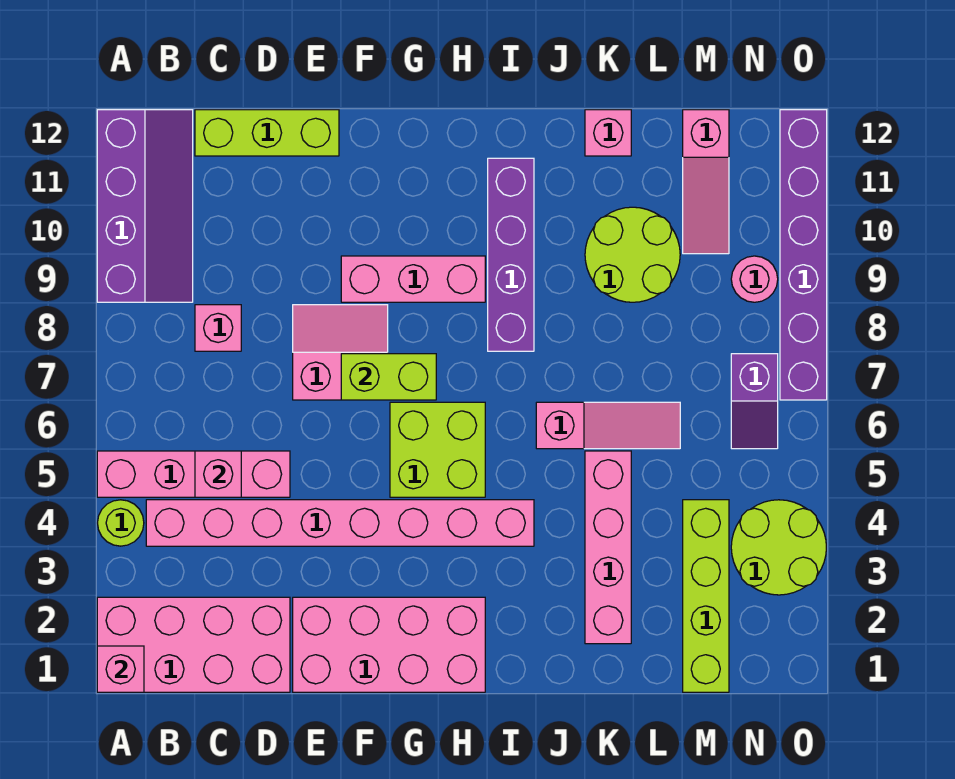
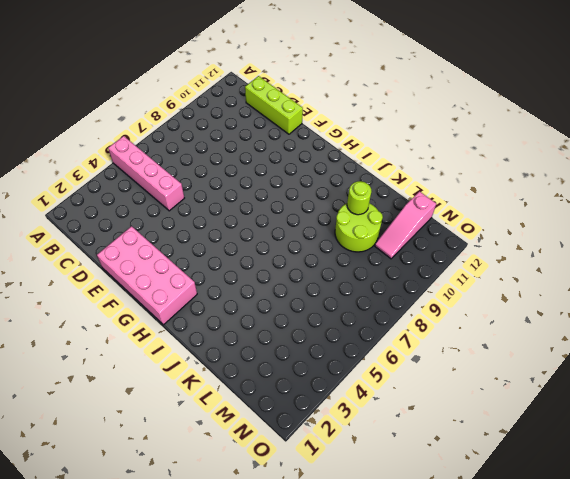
lime round brick K10 level 2 -> lime round brick A4 level 1
none -> pink brick A1:D2 level 1
none -> purple slope A9:B12 level 1 top A
none -> pink brick B4:I4 level 1

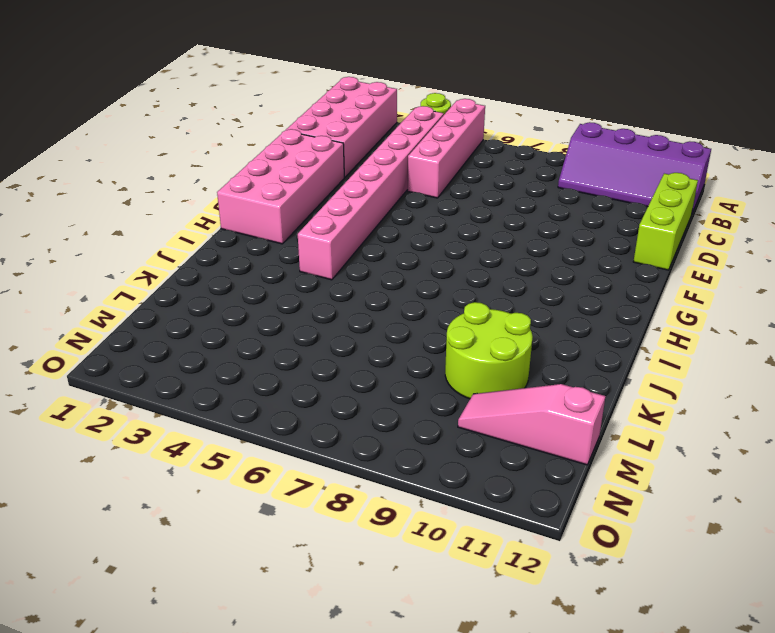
none -> pink brick C8 level 1
none -> pink slope E7:F8 level 1 top 7
none -> pink brick F9:H9 level 1

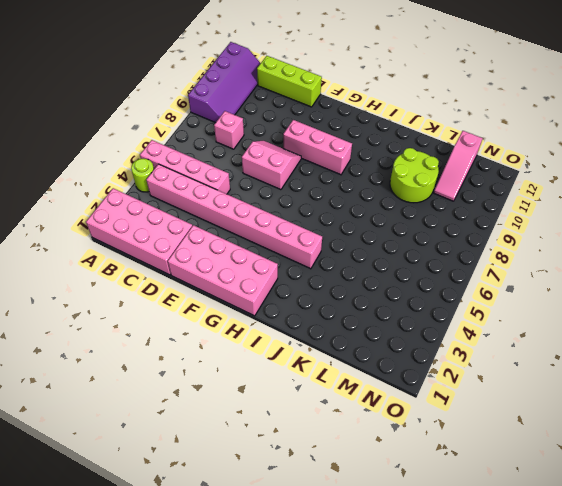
none -> lime brick G5:H6 level 1
none -> purple brick I8:I11 level 1
none -> pink slope J6:L6 level 1 top J

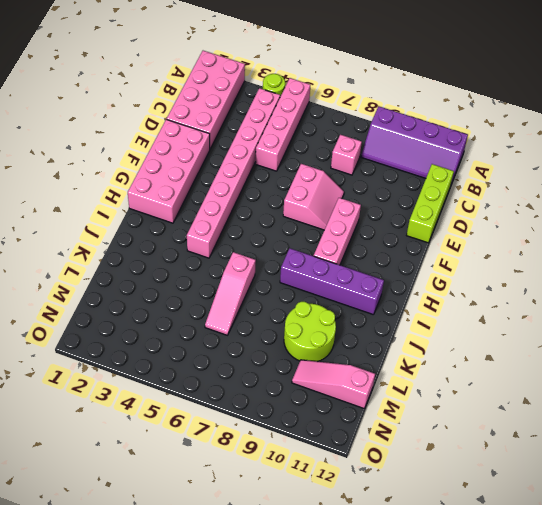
none -> lime brick G5:H6 level 1
none -> pink brick K2:K5 level 1
none -> pink brick K12 level 1

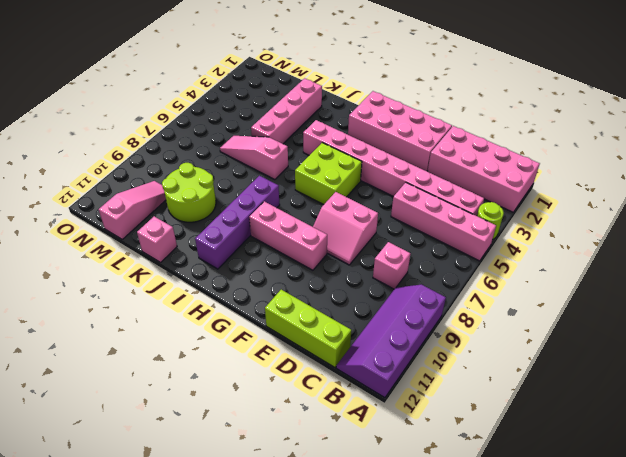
none -> lime brick M1:M4 level 1
none -> lime round brick N3:O4 level 1
none -> purple slope N6:N7 level 1 top 7

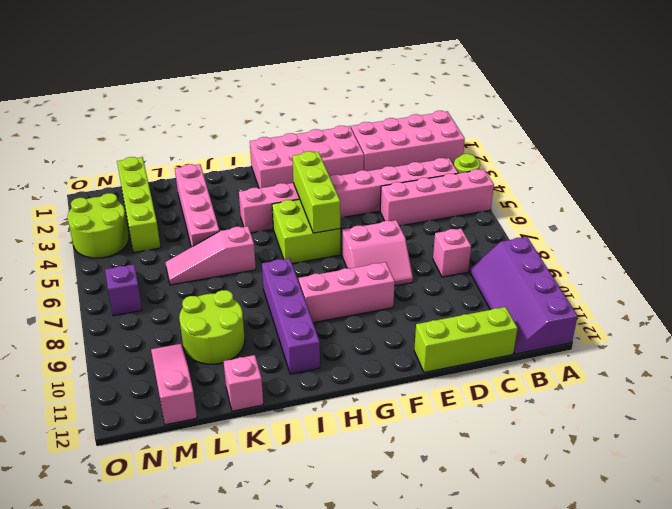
lime brick G4:G6 level 2 -> none
none -> pink round brick N9 level 1
none -> purple brick O7:O12 level 1
none -> pink brick A1 level 2

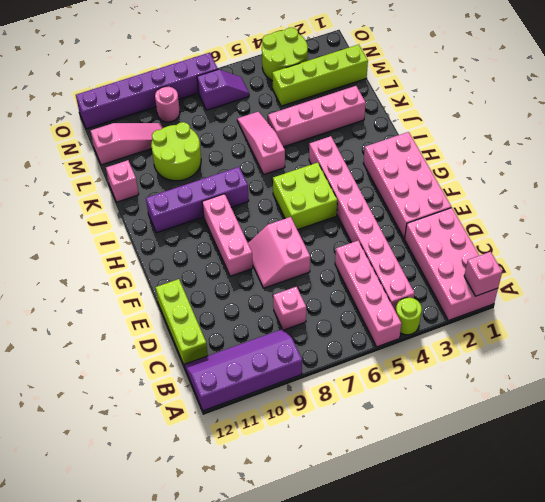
none -> pink brick C5 level 2
none -> lime brick F7:G7 level 2

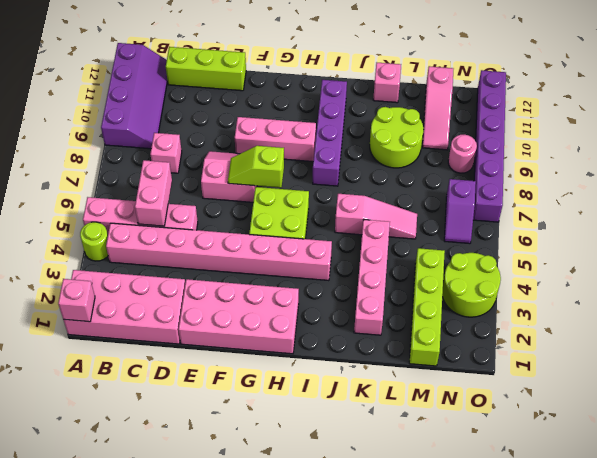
pink brick C5:C6 level 2 -> pink brick C5 level 2
lime slope F7:G7 level 2 top G -> lime brick F7:G7 level 2

